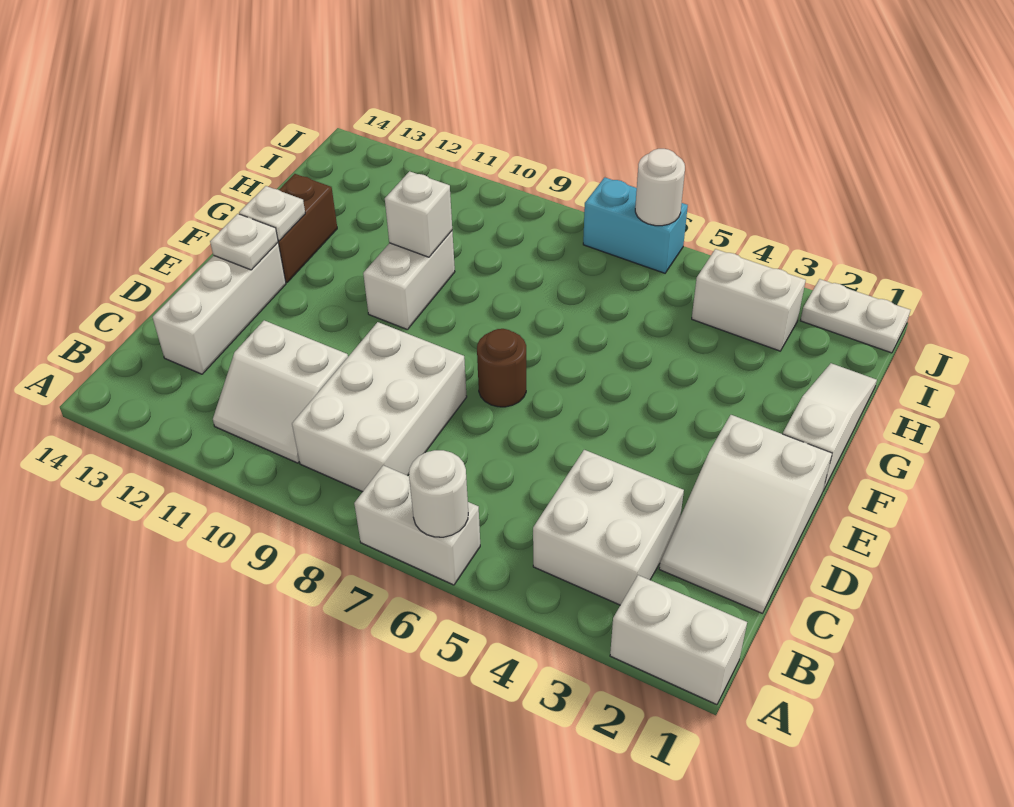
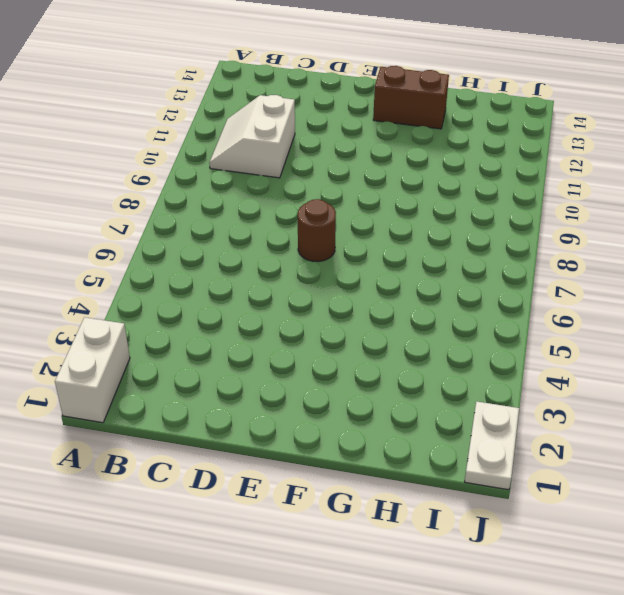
none -> white brick A6:A7 level 1
none -> white brick B3:C4 level 1
none -> white brick B8:D9 level 1

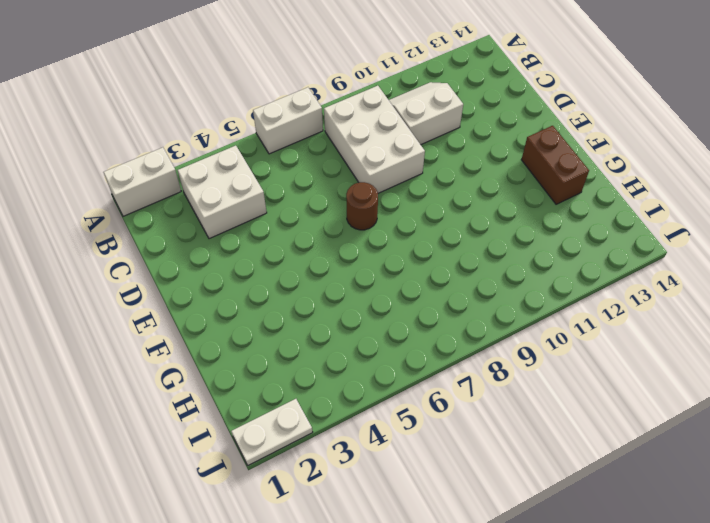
none -> white slope C1:E2 level 1 top E
none -> white brick C13:E13 level 1
none -> white slope F1:H1 level 1 top F

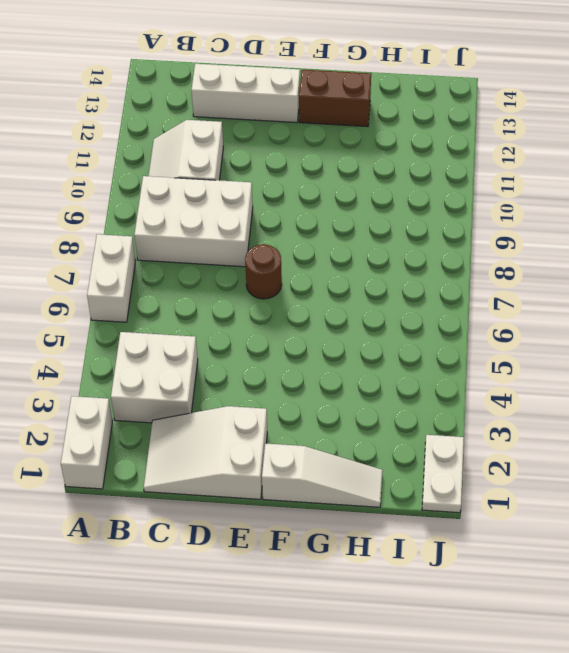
none -> white brick F10:G10 level 1
none -> white brick I3:I4 level 1
none -> cyan brick J6:J7 level 1

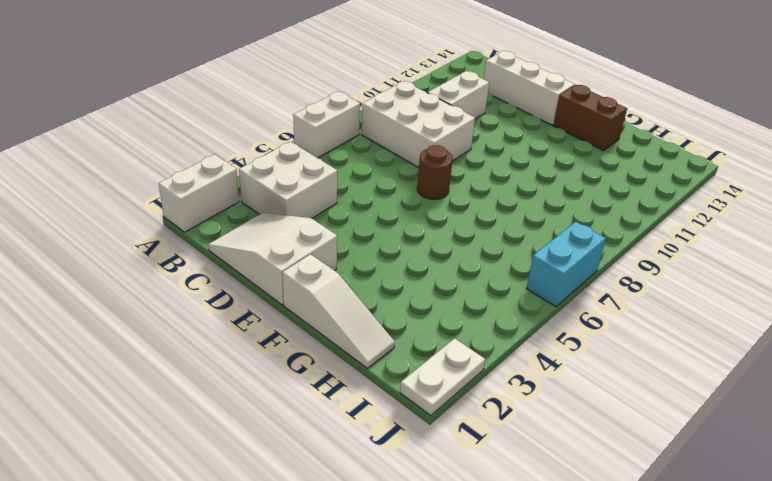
none -> white brick F10:G10 level 1
none -> white brick I3:I4 level 1
none -> white round brick A6 level 2

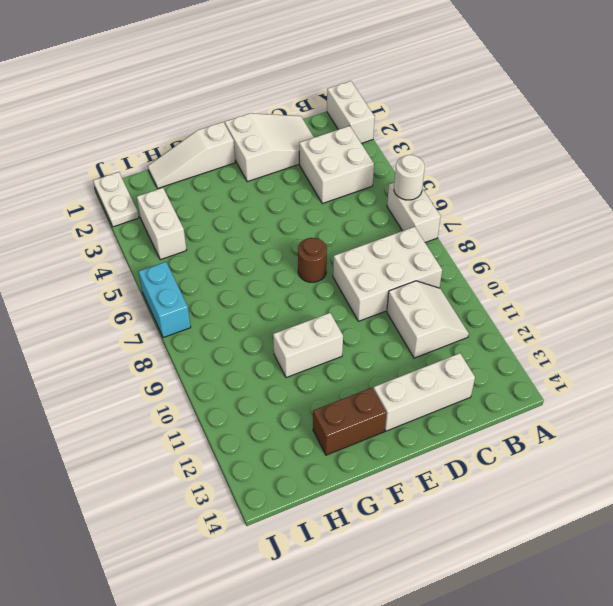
none -> white plate E13 level 2
none -> white plate F13 level 2
none -> white brick G10 level 2

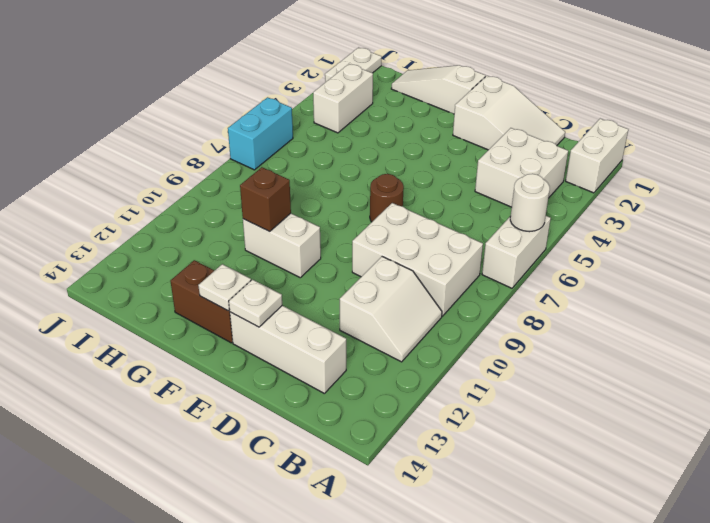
brown brick G10 level 2 -> white brick G10 level 2
none -> white round brick J6 level 2

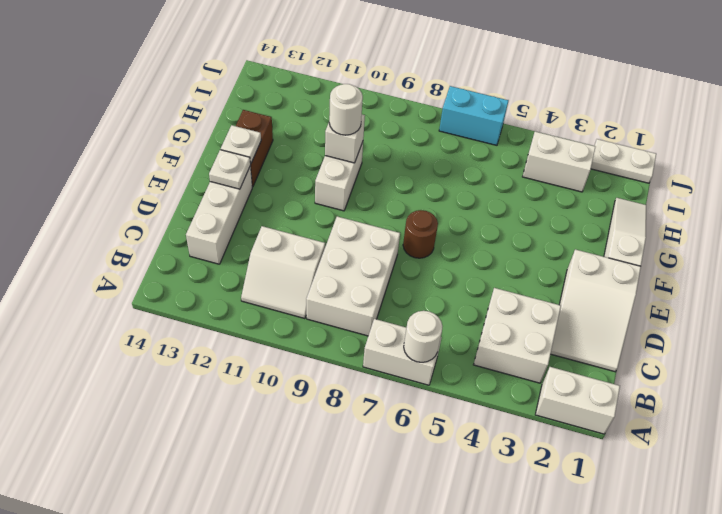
white round brick G10 level 3 -> white round brick J6 level 2

